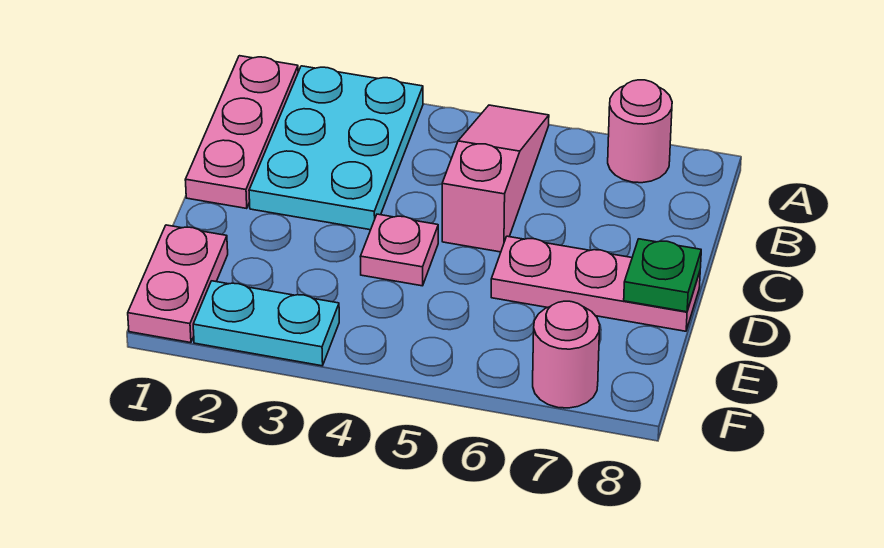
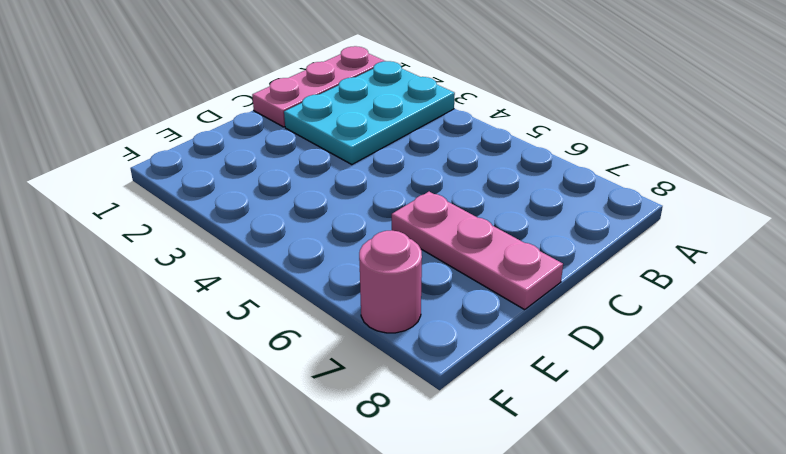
none -> pink slope A5:C5 level 1 top C
none -> pink round brick A7 level 1

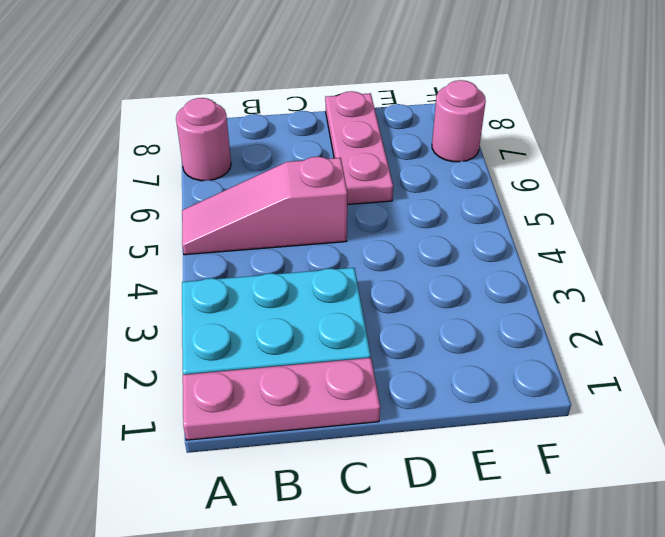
none -> pink plate D4 level 1
none -> pink plate E1:F1 level 1

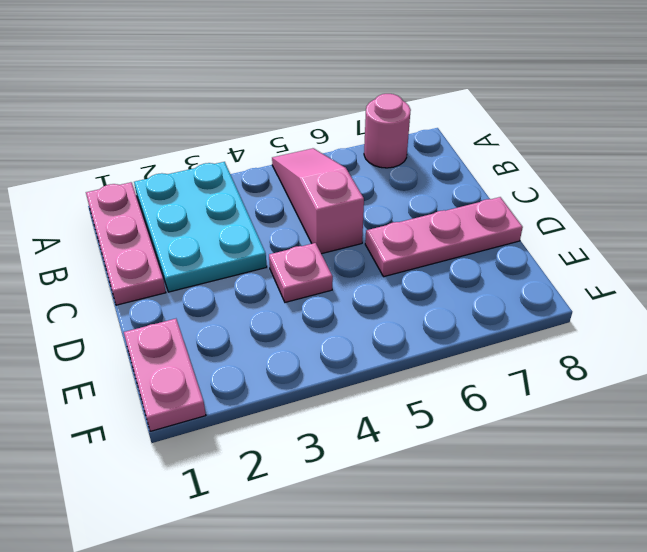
none -> cyan plate F2:F3 level 1
none -> pink round brick F7 level 1

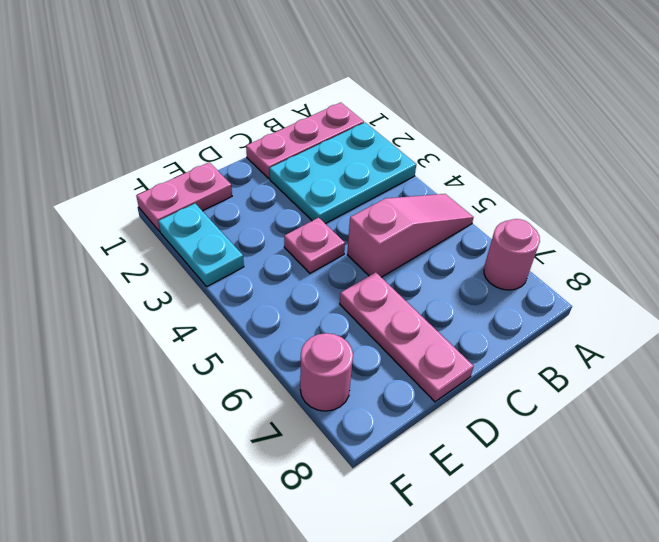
none -> green plate D8 level 2

